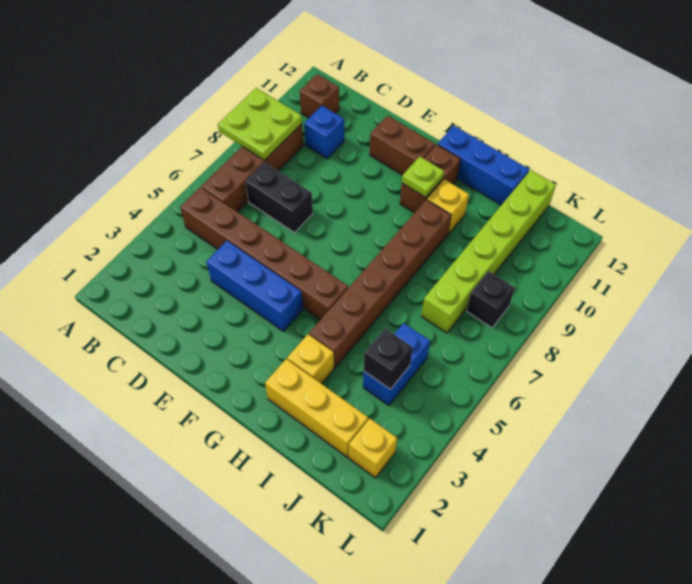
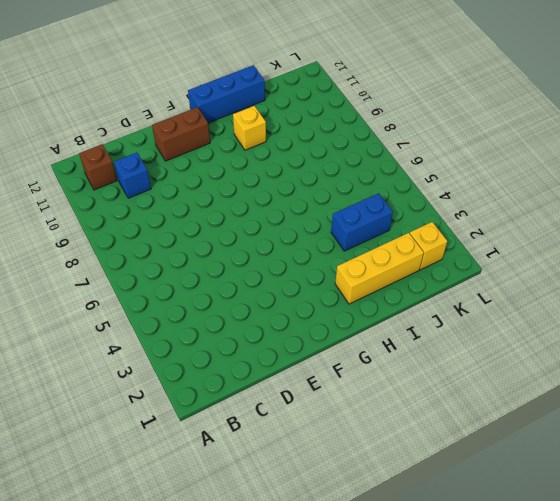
blue brick I4:J4 level 1 -> blue brick J4:J5 level 1
none -> brown brick B5:G5 level 1
none -> brown brick B6:B9 level 1
none -> black brick C7:D7 level 1

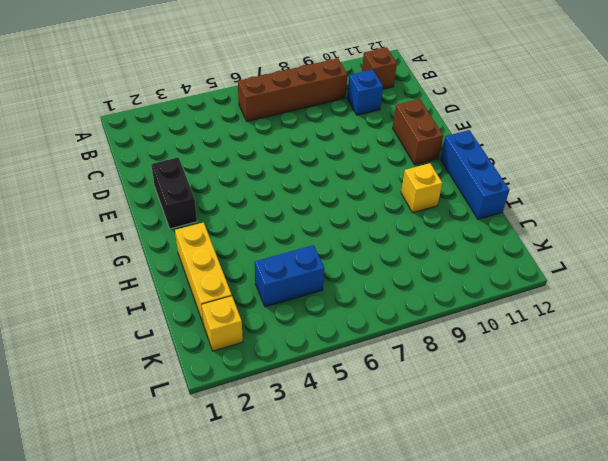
black brick E2:F2 level 1 -> black brick C7:D7 level 1
none -> brown brick B5:G5 level 1
none -> blue brick D4:F4 level 1
none -> brown brick G10:G11 level 1

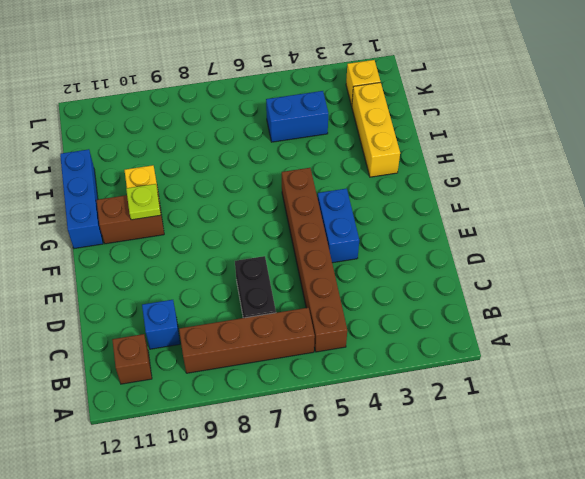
blue brick E4:F4 level 1 -> blue brick D4:F4 level 1
none -> brown brick E11:F11 level 1
none -> yellow brick H3 level 1
none -> brown brick H4:H9 level 1

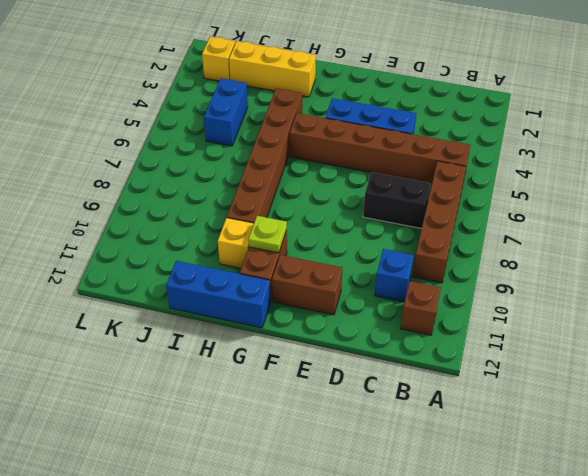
none -> yellow brick H3 level 1
none -> lime brick J7:J12 level 1
none -> black brick K8 level 1

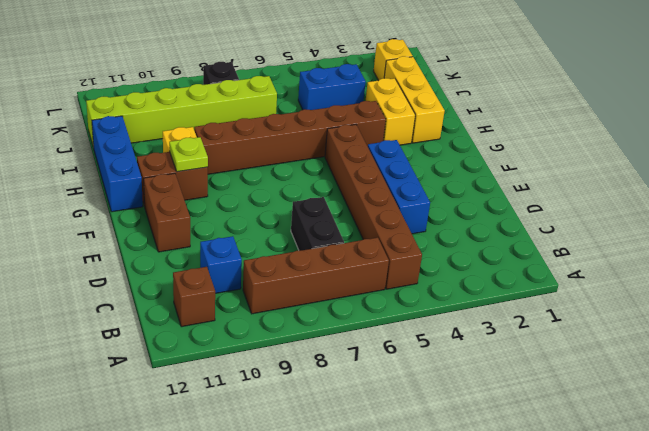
yellow brick H3:I3 level 1 -> yellow brick H3 level 1
none -> lime plate A8:B9 level 2
none -> black brick J4 level 2

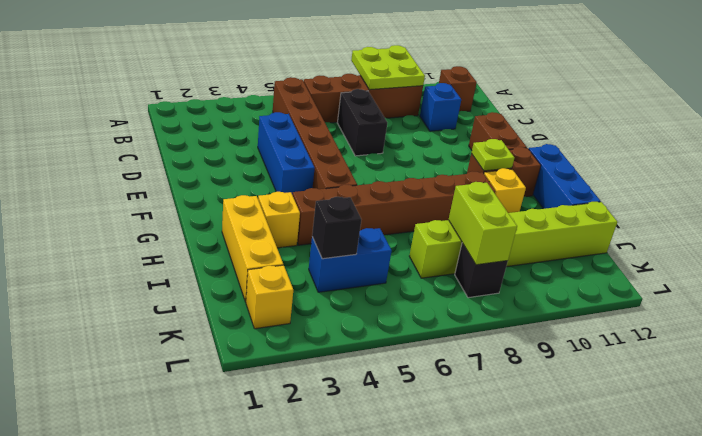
lime brick J8:K8 level 2 -> none

